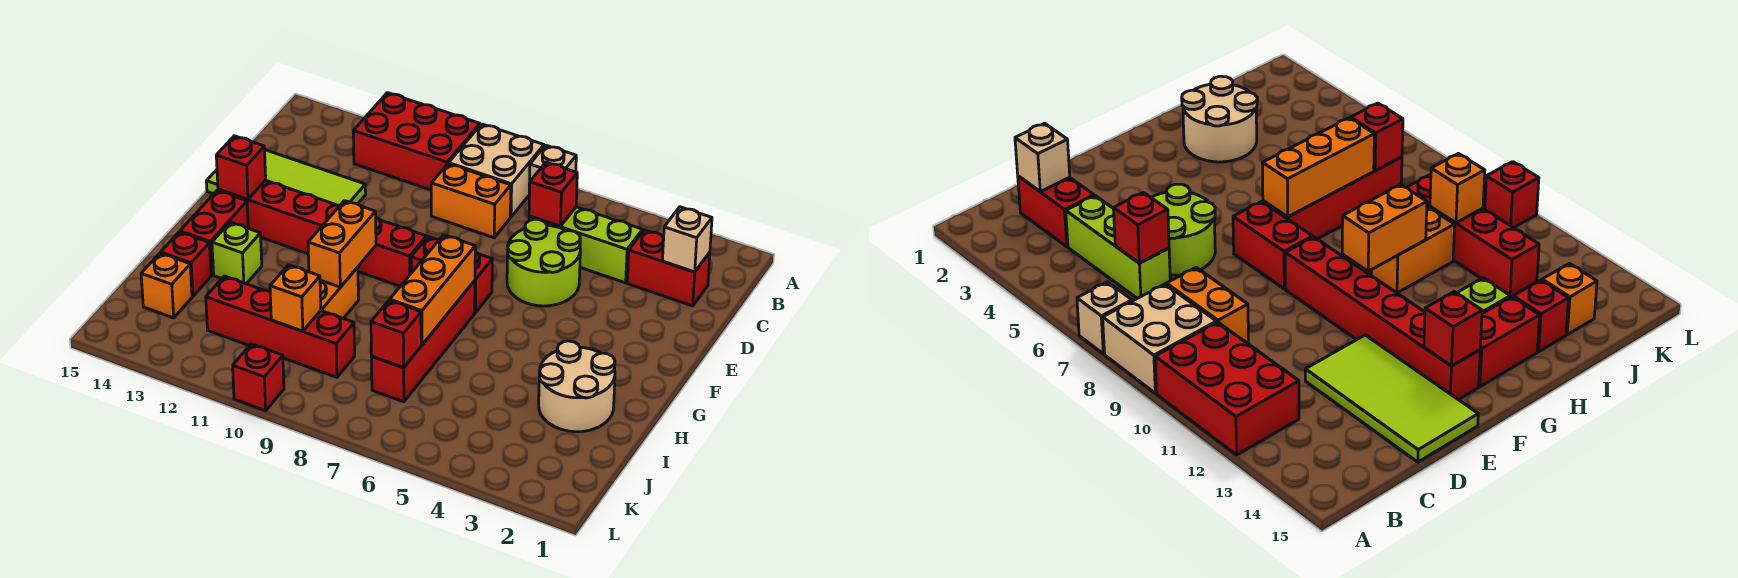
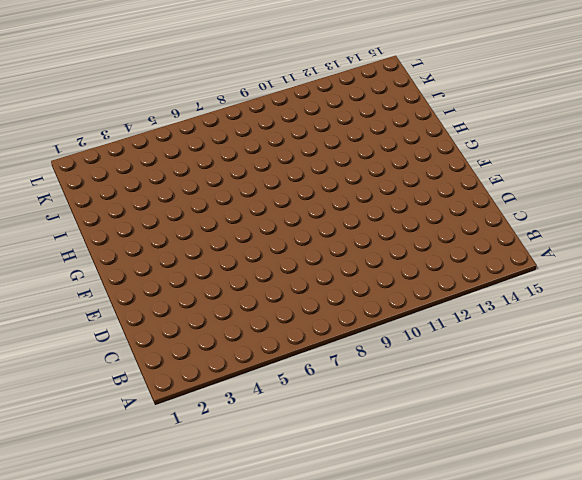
none -> tan brick A7 level 1
none -> tan brick A8:B9 level 1
none -> red brick A10:B12 level 1

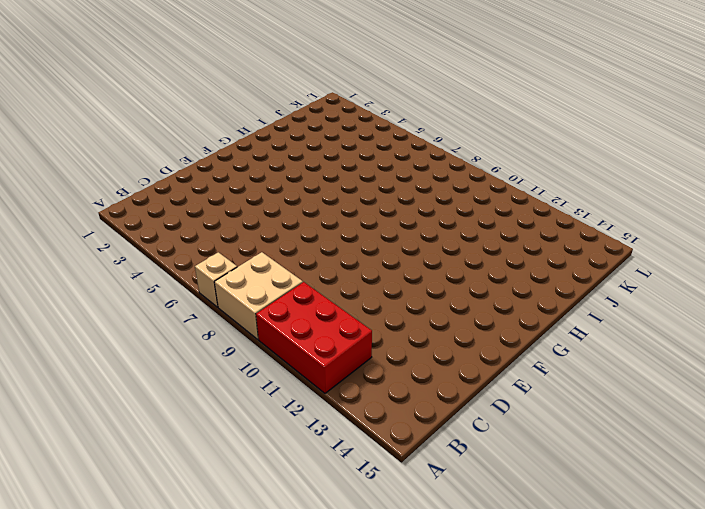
none -> red brick C2:C3 level 1
none -> lime brick C4:C6 level 1
none -> orange brick C8:C9 level 1

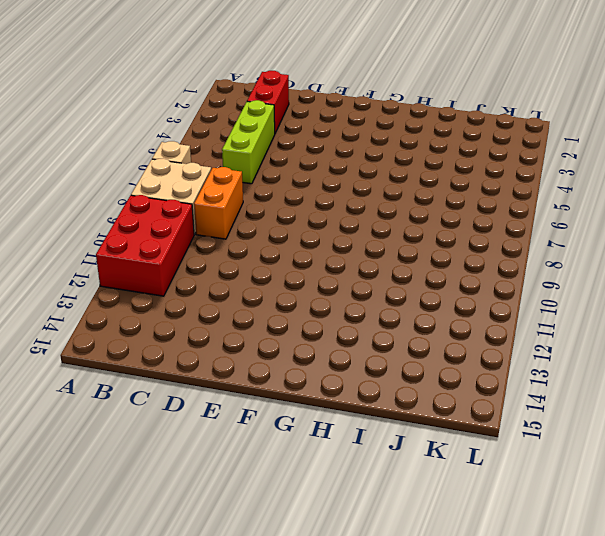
none -> lime round brick D5:E6 level 1
none -> lime tile D12:E15 level 1
none -> red brick F7:F8 level 1

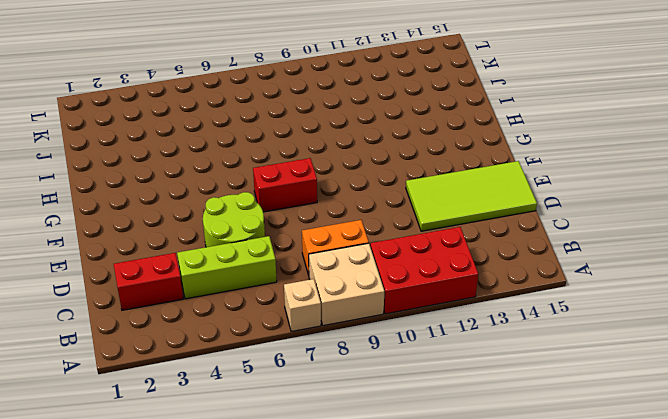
none -> red brick F9:F14 level 1
none -> red brick G7:J7 level 1
none -> red brick G14:H14 level 1

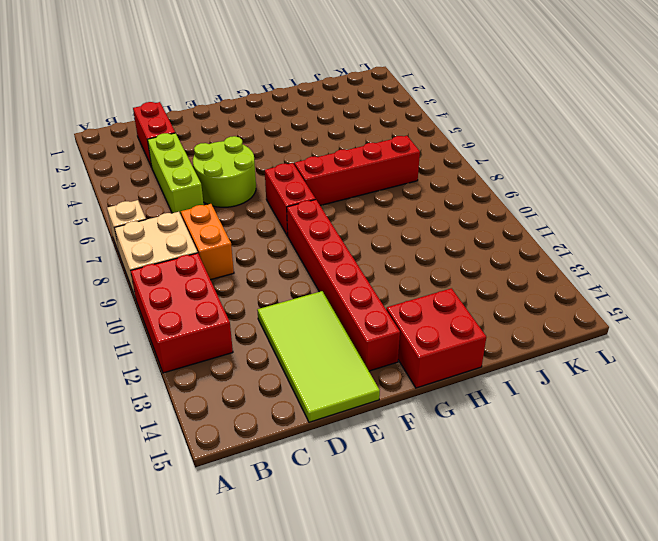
red brick G14:H15 level 1 -> red brick G14:H14 level 1
none -> tan round brick H2:I3 level 1
none -> orange brick H10:I10 level 1
none -> lime brick H13 level 1

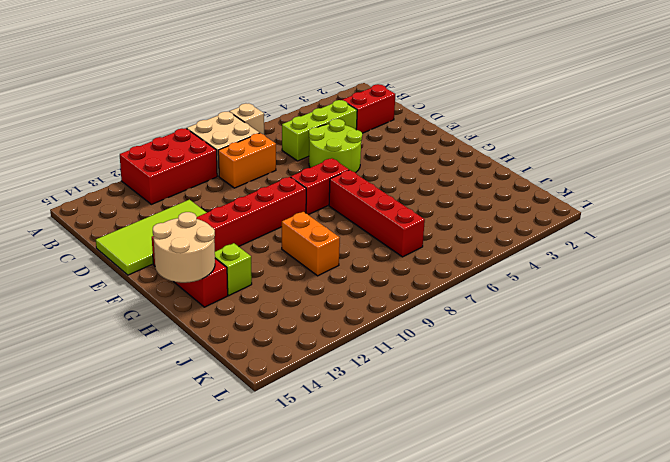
tan round brick G14:H15 level 2 -> tan round brick H2:I3 level 1
none -> red brick I14 level 1
none -> red brick J9:J12 level 1
none -> orange brick J14 level 1

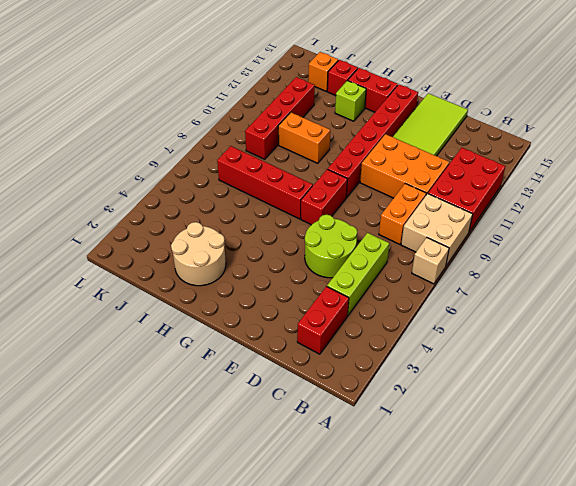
orange brick C10:E11 level 1 -> none
none -> red brick L10 level 1
none -> tan brick C2 level 2
none -> red brick C6 level 2

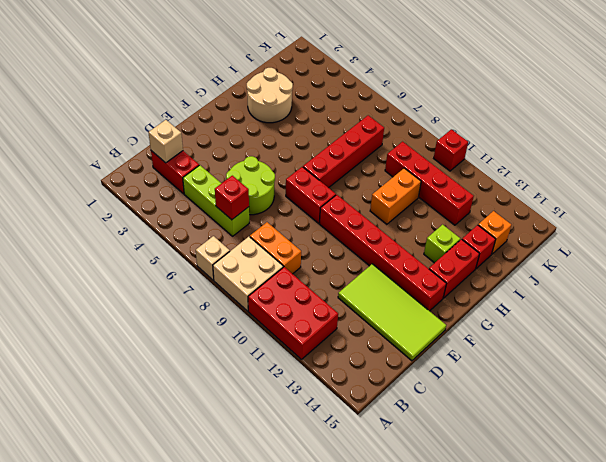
none -> red brick F14 level 2
none -> orange brick G7:I7 level 2
none -> orange brick G10:H10 level 2

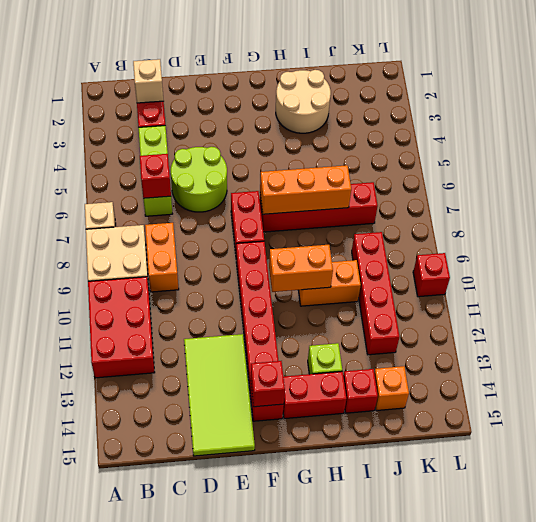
none -> red brick J7 level 2
none -> orange brick J10 level 2

